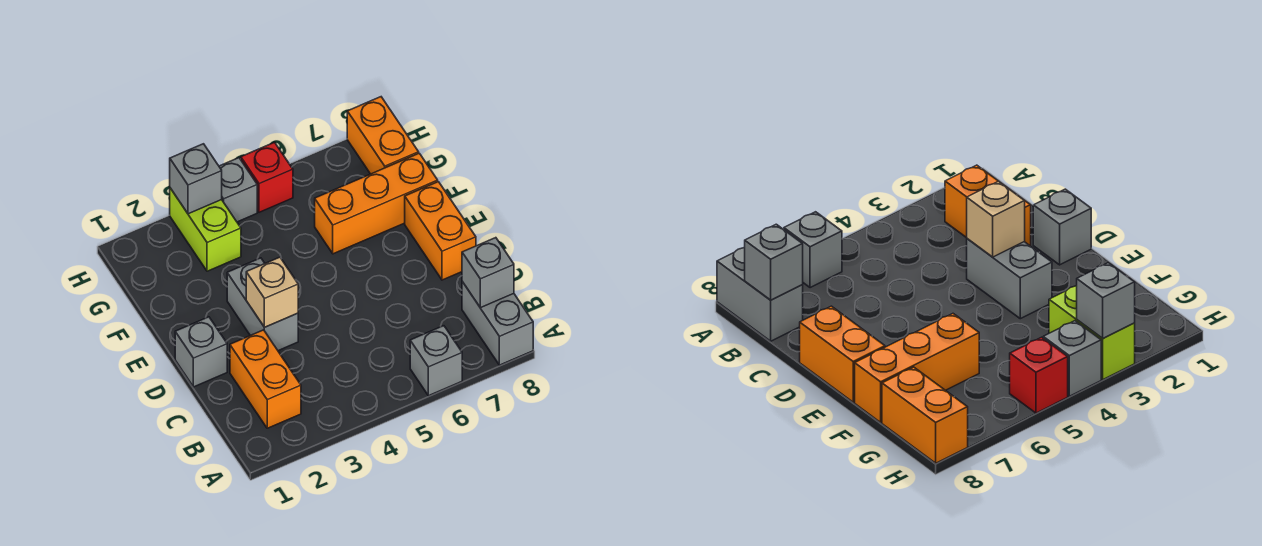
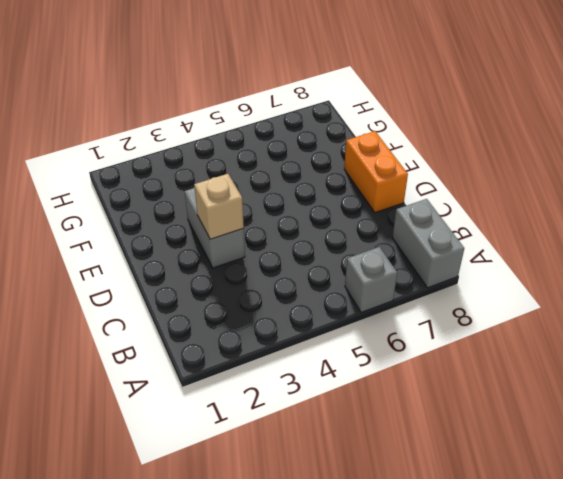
none -> orange brick B2:C2 level 1
none -> grey brick D1 level 1
none -> orange brick F6:F8 level 1

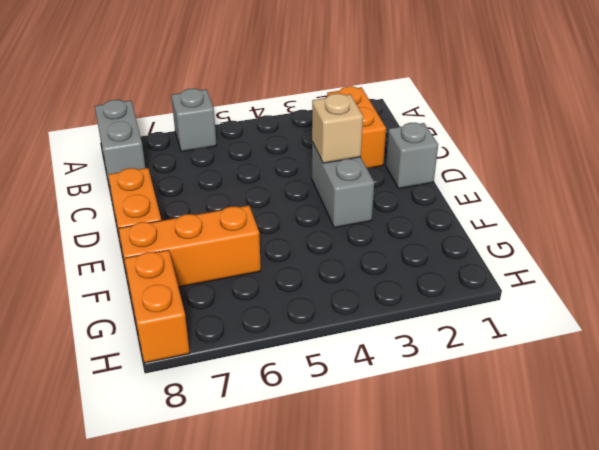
none -> lime brick G3:H3 level 1
none -> grey brick H4 level 1
none -> red brick H5 level 1

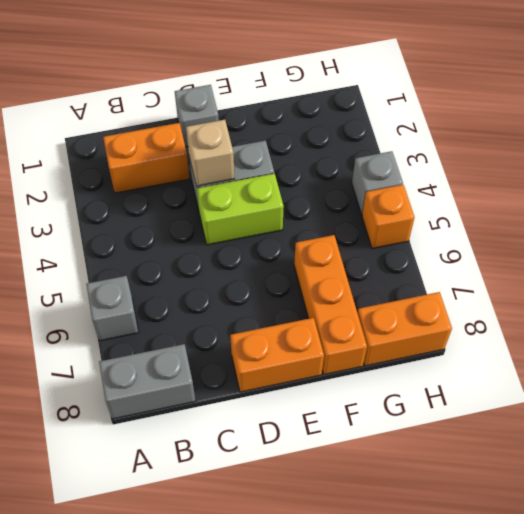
lime brick D4:E4 level 1 -> lime brick G3:H3 level 1
orange brick H5 level 1 -> red brick H5 level 1
none -> grey brick B8 level 2
none -> grey brick H3 level 2

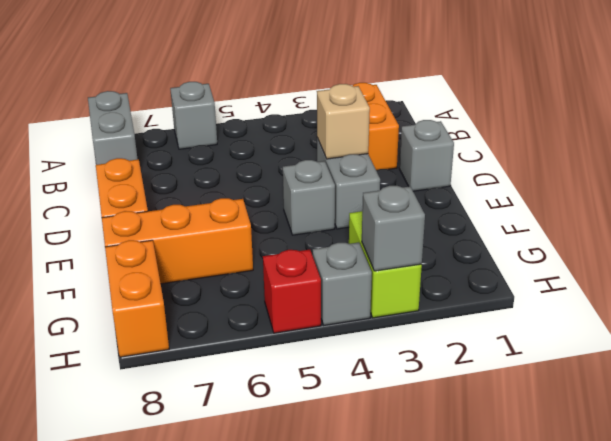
grey brick E4 level 1 -> grey brick B8 level 2

